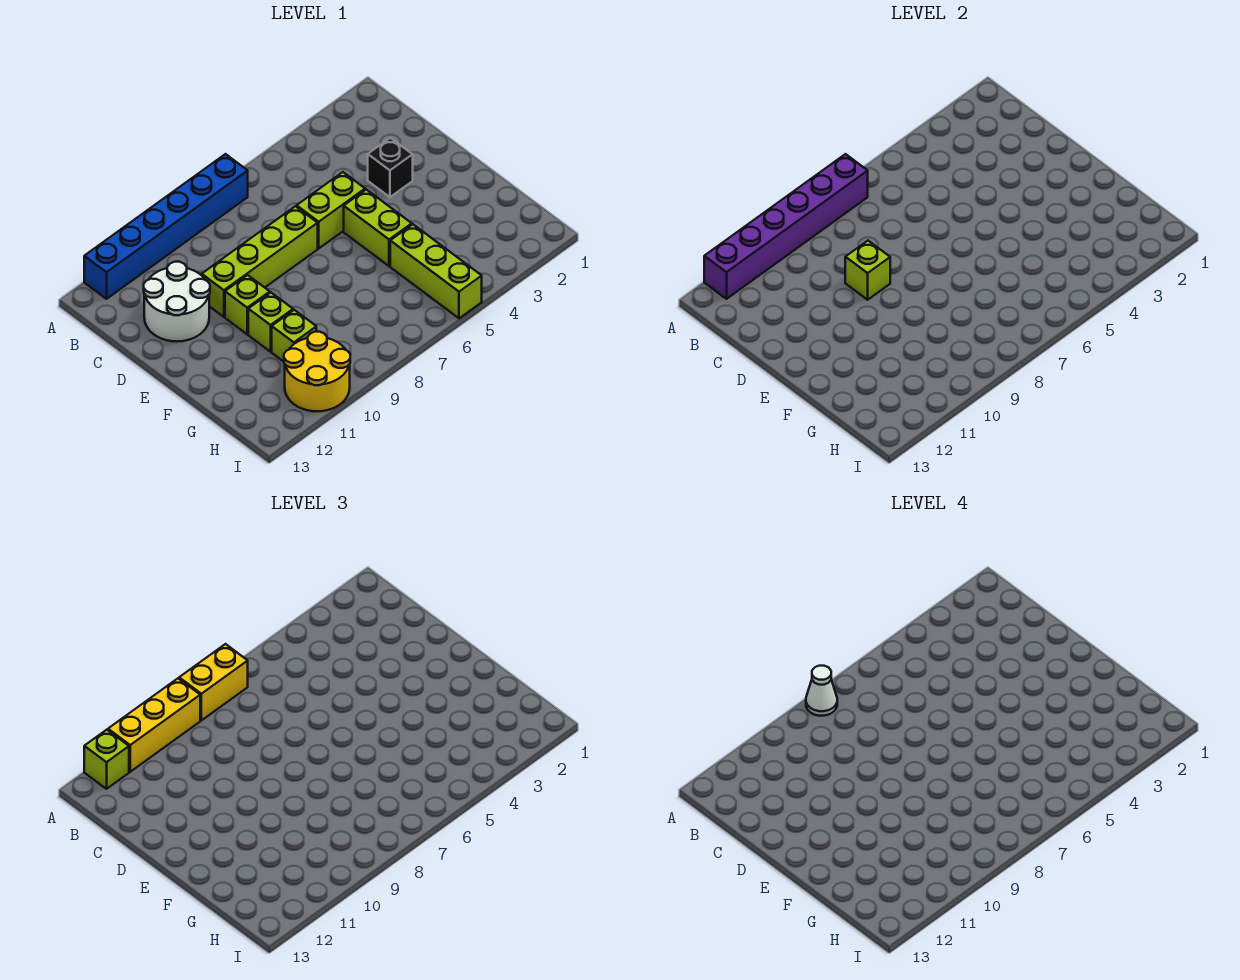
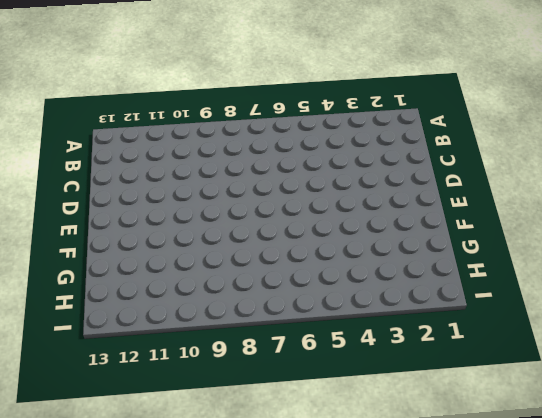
none -> blue brick A7:A12 level 1
none -> white round brick C11:D12 level 1
none -> black brick D3 level 1

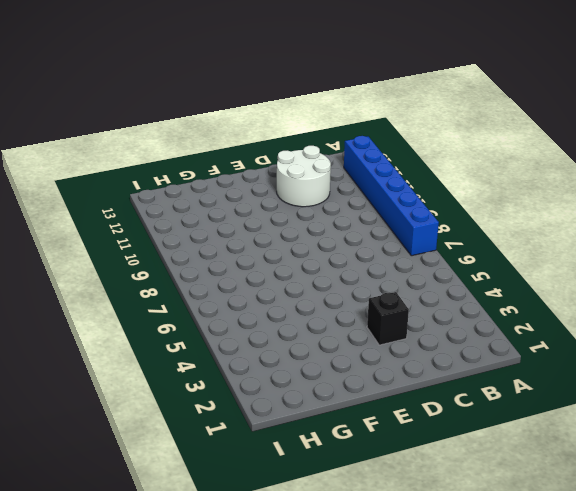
none -> lime brick D5:D6 level 1
none -> lime brick D7:D10 level 1
none -> lime brick E5:F5 level 1

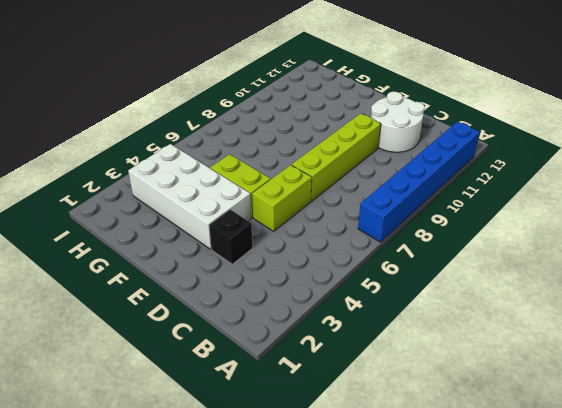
white brick E3:H4 level 1 -> none
none -> lime brick E10 level 1
none -> lime brick F10 level 1
none -> lime brick G5:I5 level 1

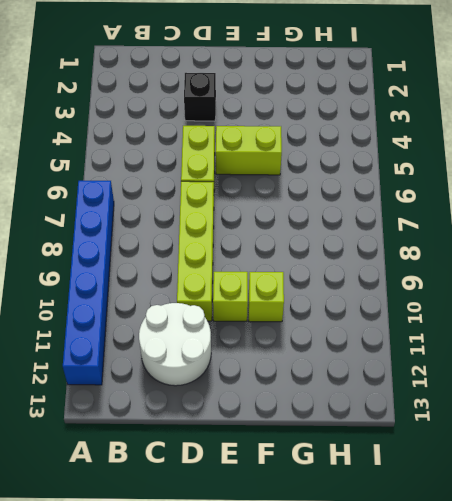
none -> lime brick G5:I5 level 1
none -> lime brick G10 level 1
none -> yellow round brick H10:I11 level 1

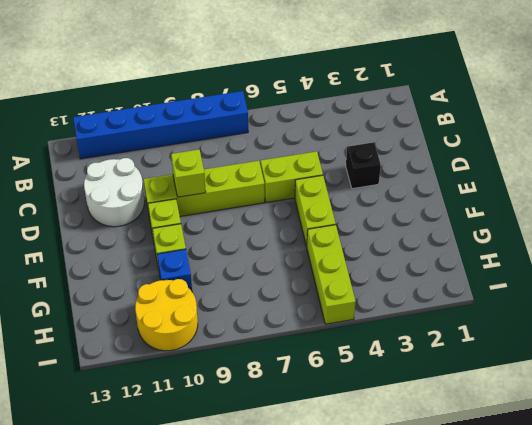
blue brick G10 level 1 -> lime brick G10 level 1
none -> purple brick A7:A12 level 2
none -> yellow brick A7:A8 level 3
none -> yellow brick A9:A11 level 3

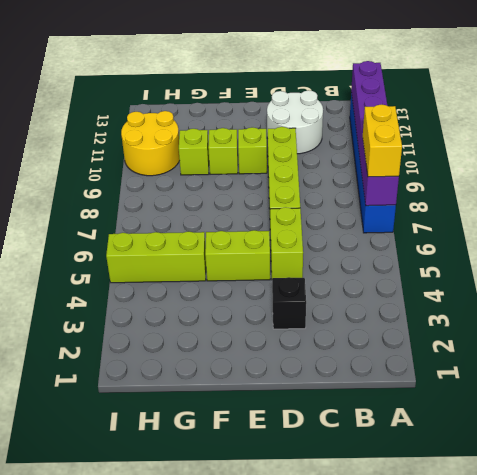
none -> lime brick D9 level 2
none -> yellow brick A9:A11 level 3
none -> lime brick A12 level 3

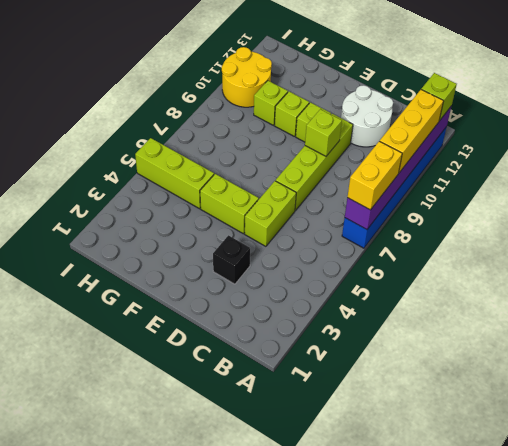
none -> white cone A8 level 4

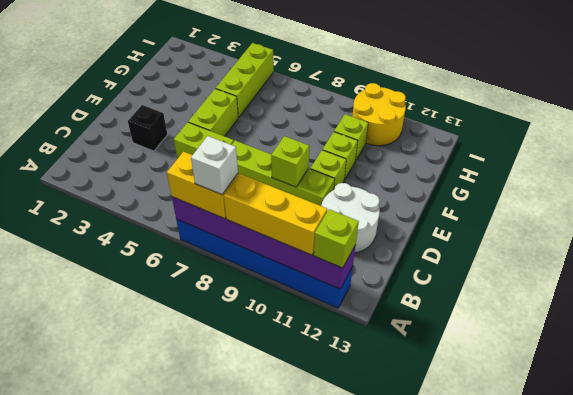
white brick A8 level 4 -> white cone A8 level 4

